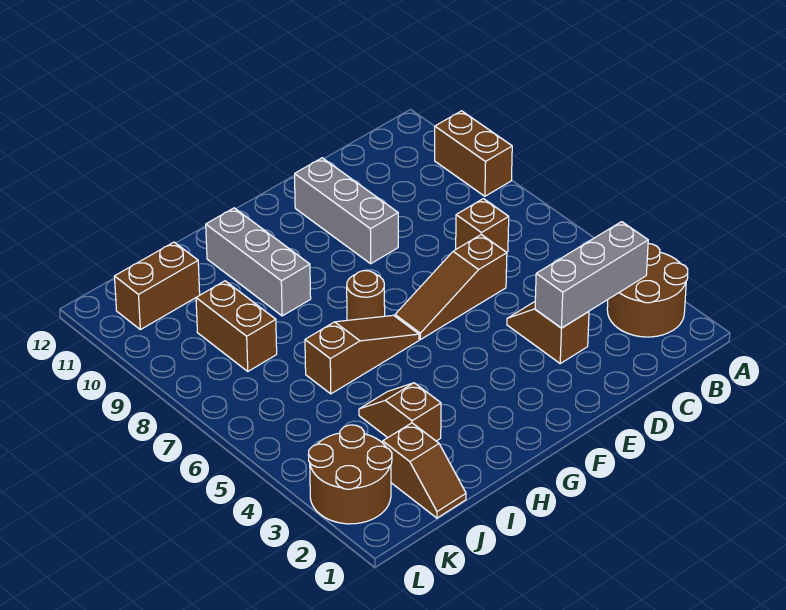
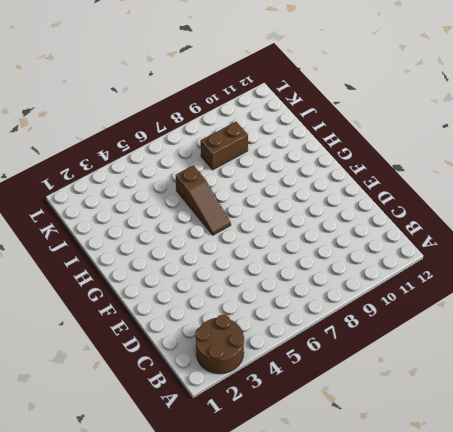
none -> brown brick A9:A10 level 1
none -> brown brick C7 level 1
none -> brown slope D3:D4 level 1 top 3

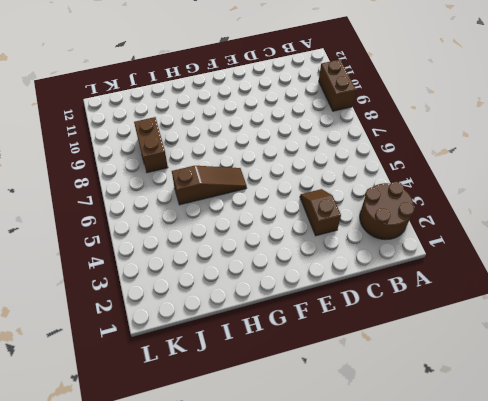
none -> brown brick C7 level 1
none -> brown slope D6:F6 level 1 top D
none -> grey brick E9:E11 level 1

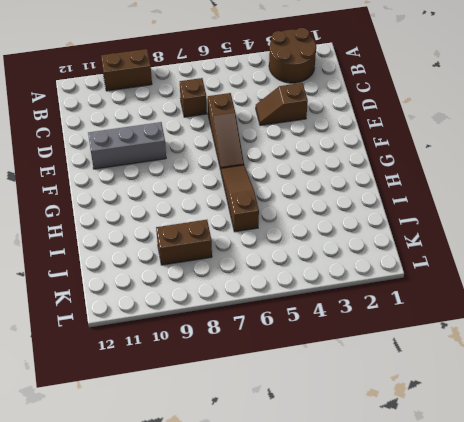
none -> brown round brick G7 level 1
none -> grey brick H9:H11 level 1
none -> brown slope I3:I4 level 1 top 3

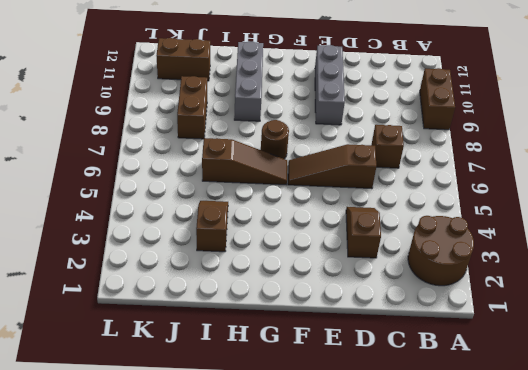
none -> brown slope J1:J2 level 1 top 2
none -> brown round brick K2:L3 level 1
none -> grey brick B3:D3 level 2

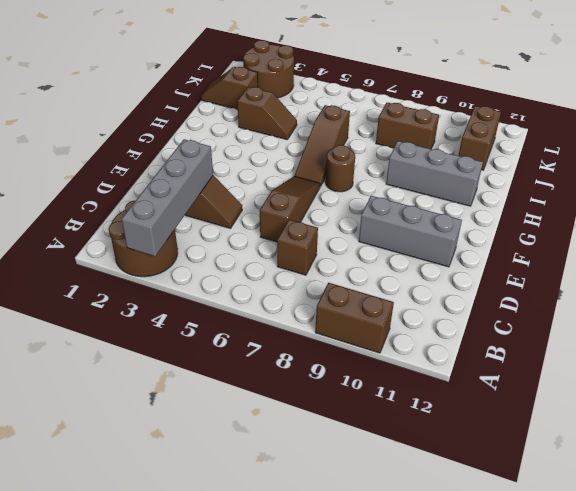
grey brick A3:D3 level 2 -> grey brick B3:D3 level 2

